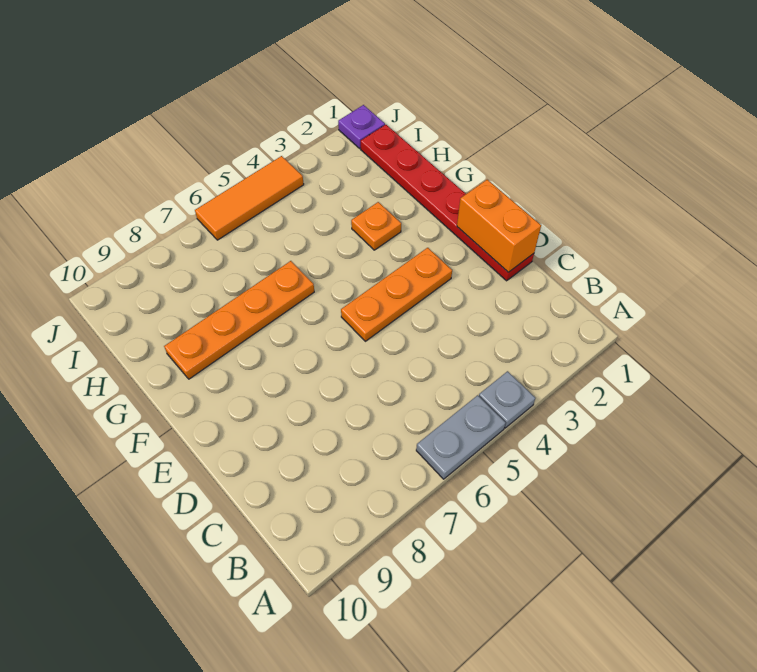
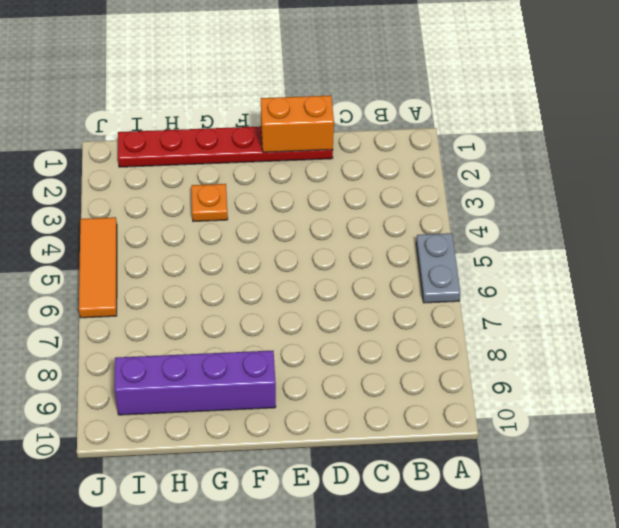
purple brick F9:I9 level 1 -> orange plate G6:G9 level 1
none -> grey plate A4 level 1
none -> orange plate E3:E5 level 1

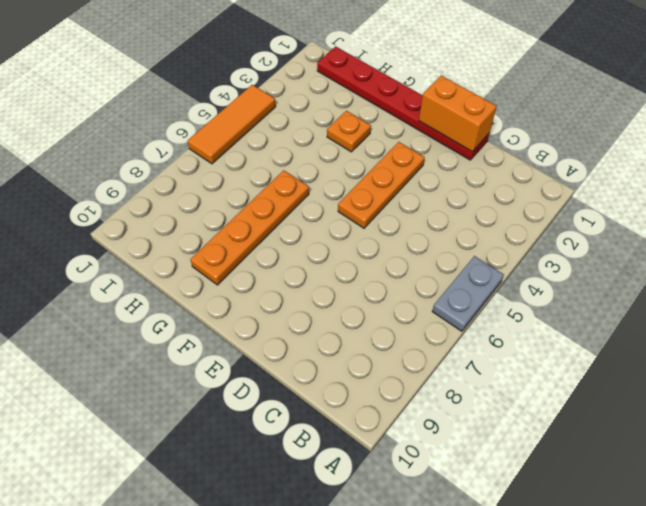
none -> grey plate A4 level 1
none -> purple plate J1 level 1

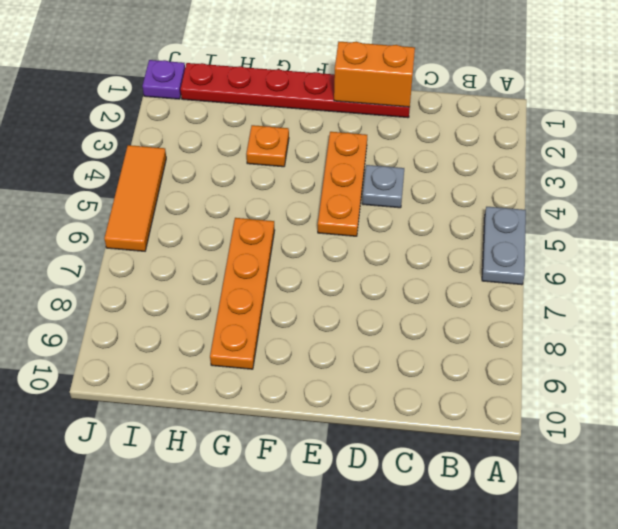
grey plate D4 level 1 -> grey plate A4 level 1

